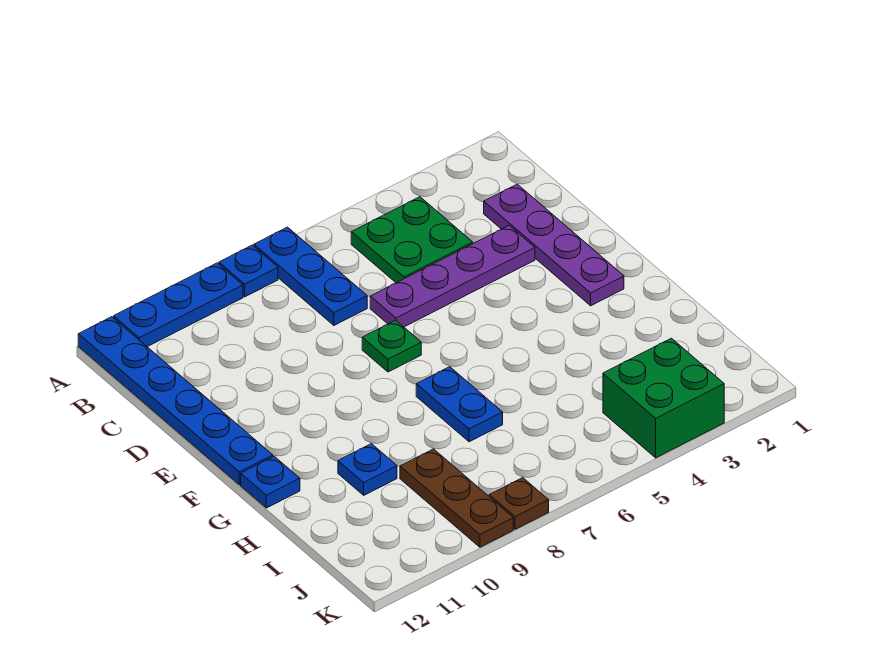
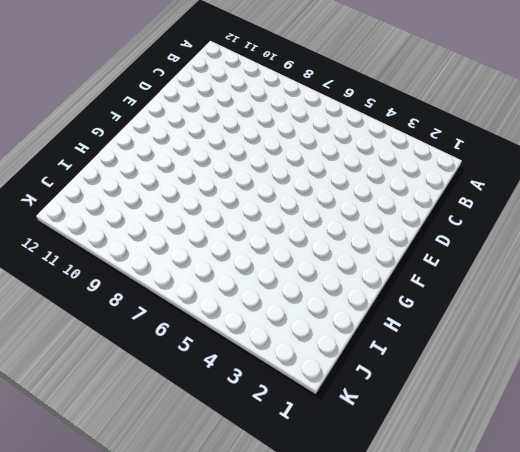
none -> blue plate A7:C7 level 1
none -> blue plate A8 level 1
none -> blue plate A9:A11 level 1

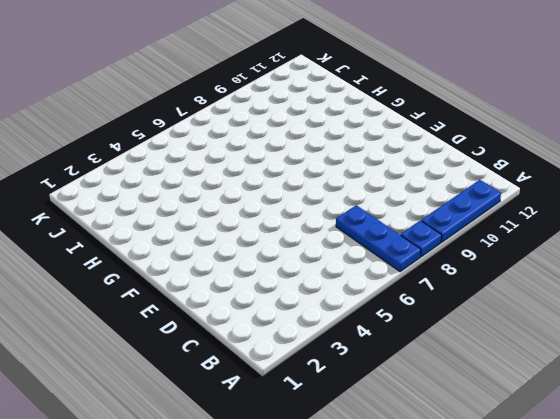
none -> blue plate A12:F12 level 1
none -> green plate B4:C5 level 1
none -> purple plate C2:F2 level 1

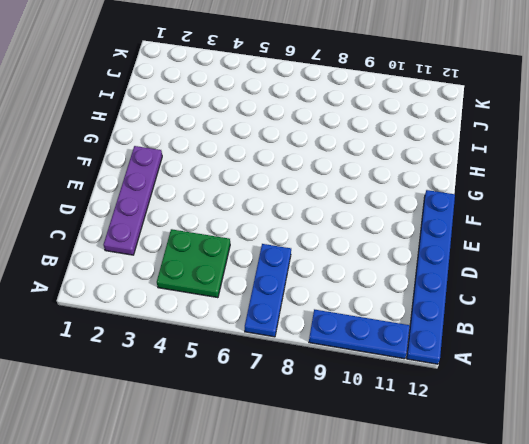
none -> blue plate A8 level 1
none -> purple plate D3:D6 level 1
none -> green plate E7 level 1

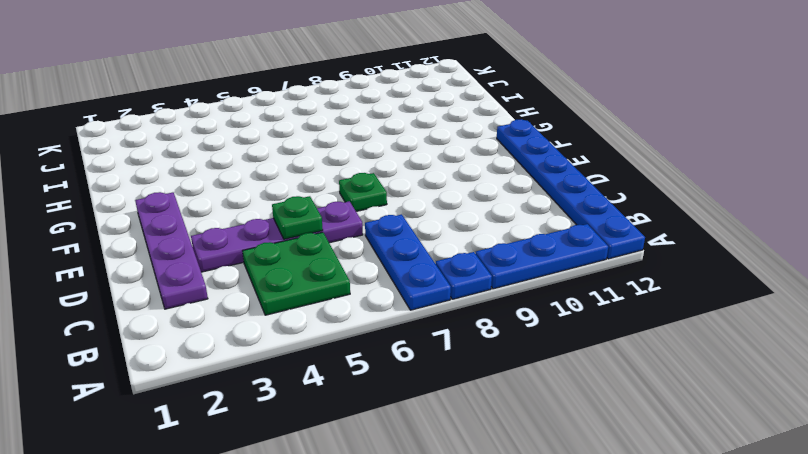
green plate D5 level 2 -> none
none -> blue plate G7:H7 level 1
none -> blue plate G12 level 1
none -> blue plate H10 level 1

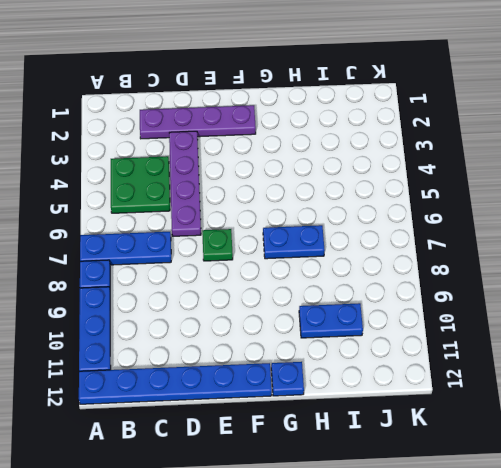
blue plate H10:I10 level 1 -> blue plate H10 level 1
none -> brown plate I9:K9 level 1
none -> green brick J3:K4 level 1
none -> brown plate K8 level 1

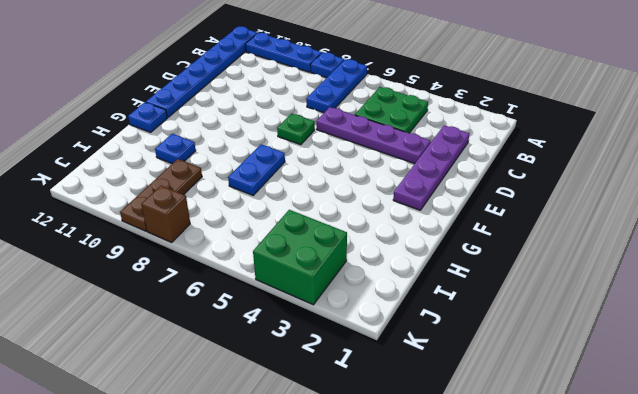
brown brick K8 level 1 -> brown plate K8 level 1

